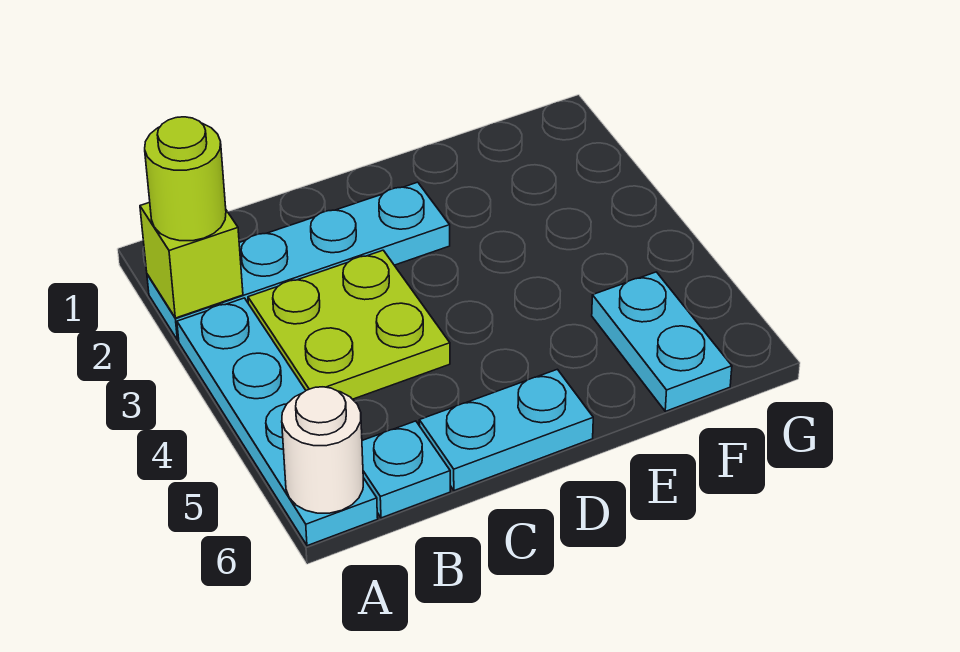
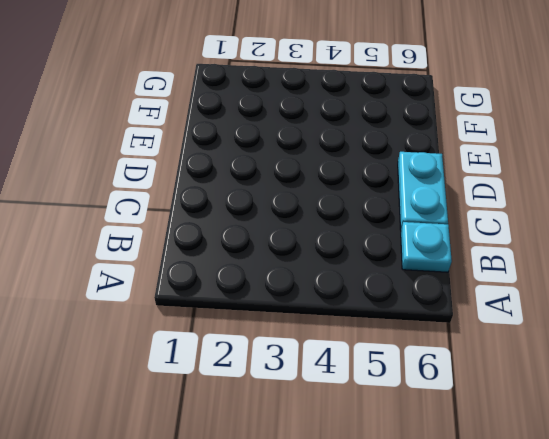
none -> cyan plate A2:D2 level 1
none -> cyan plate A3:A6 level 1

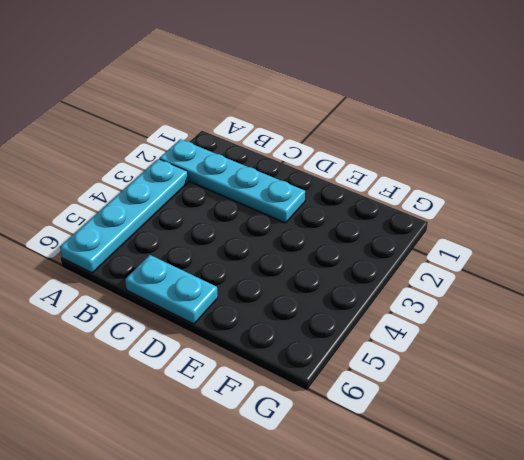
none -> lime plate B3:C4 level 1
none -> cyan plate B6 level 1

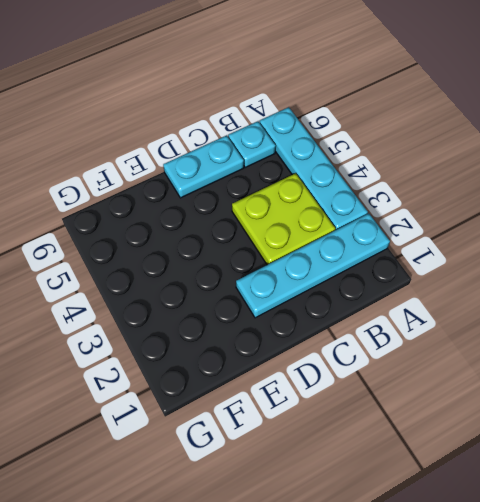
none -> cyan plate F5:F6 level 1
none -> lime brick A2 level 2

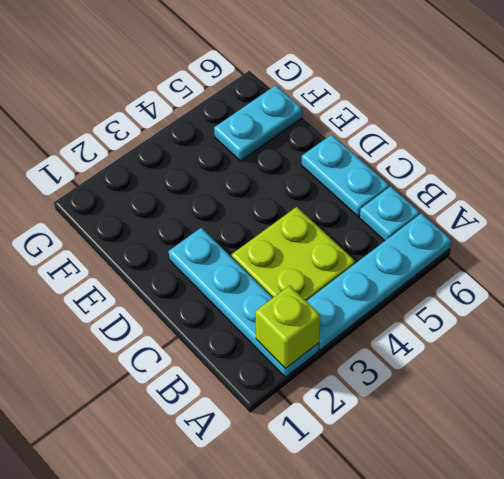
none -> white round brick A6 level 2
none -> lime round brick A2 level 3

